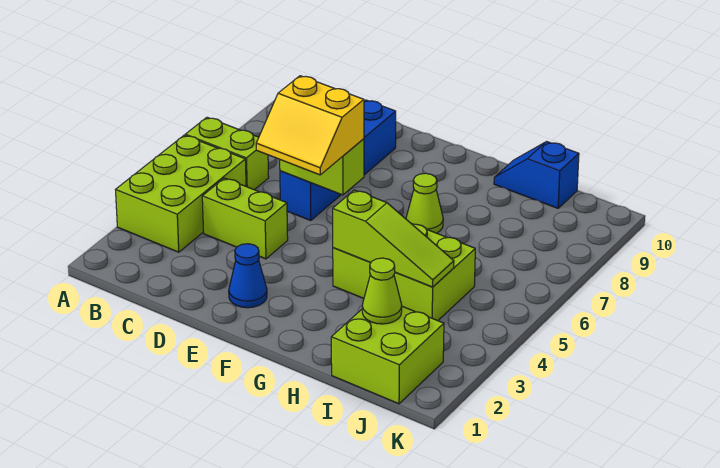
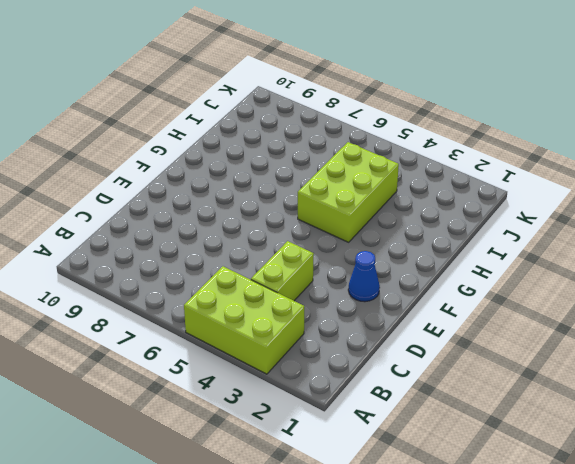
none -> lime brick A6:B6 level 1
none -> blue brick D6:D9 level 1
none -> lime cone G7 level 1

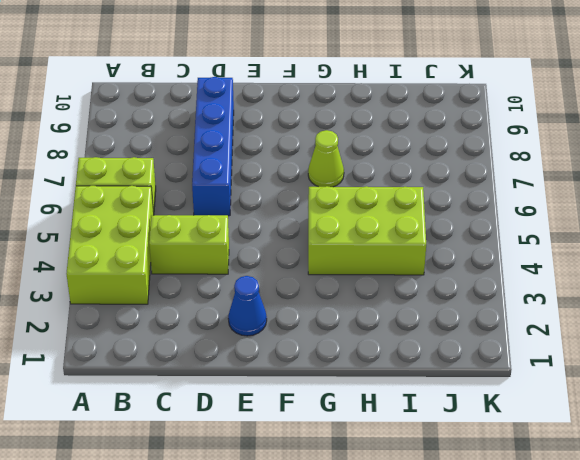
none -> blue slope H10:I10 level 1 top I
none -> lime brick I1:J2 level 1
none -> lime brick D6:E6 level 2

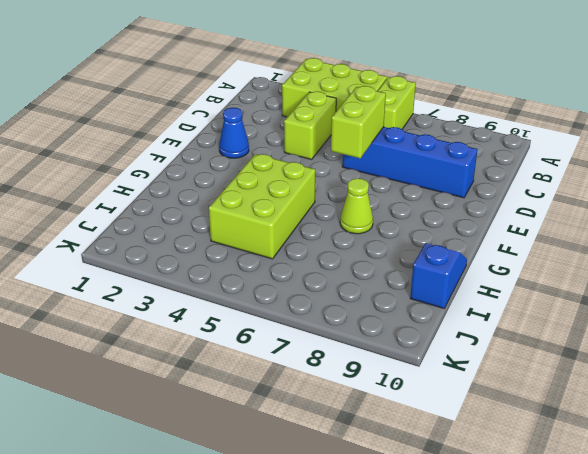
none -> lime brick I1:J2 level 1
none -> lime slope G4:I4 level 2 top G
none -> lime cone I2 level 2

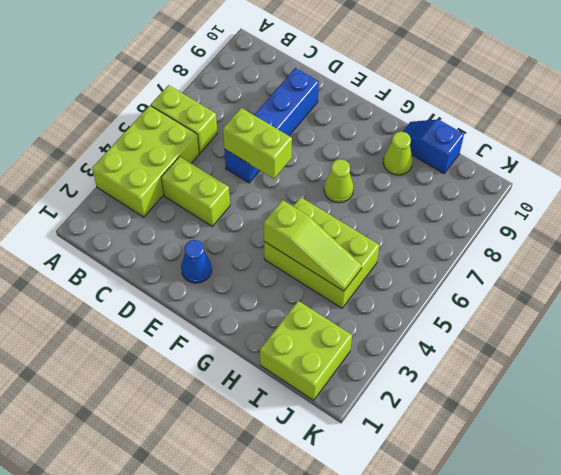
lime cone H9 level 1 -> lime cone I2 level 2
none -> yellow slope D5:E6 level 3 top 6

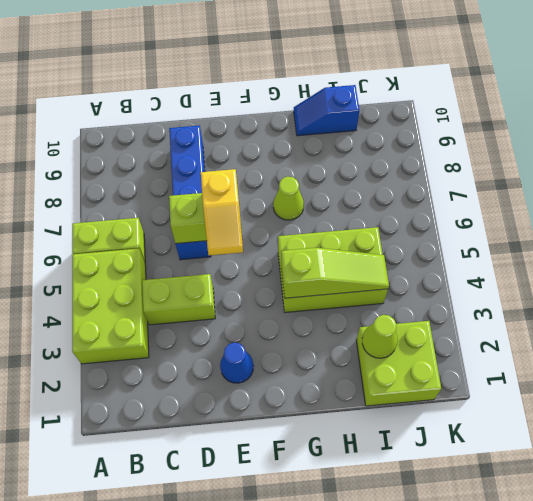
yellow slope E5:E6 level 3 top 6 -> yellow slope D5:E6 level 3 top 6

